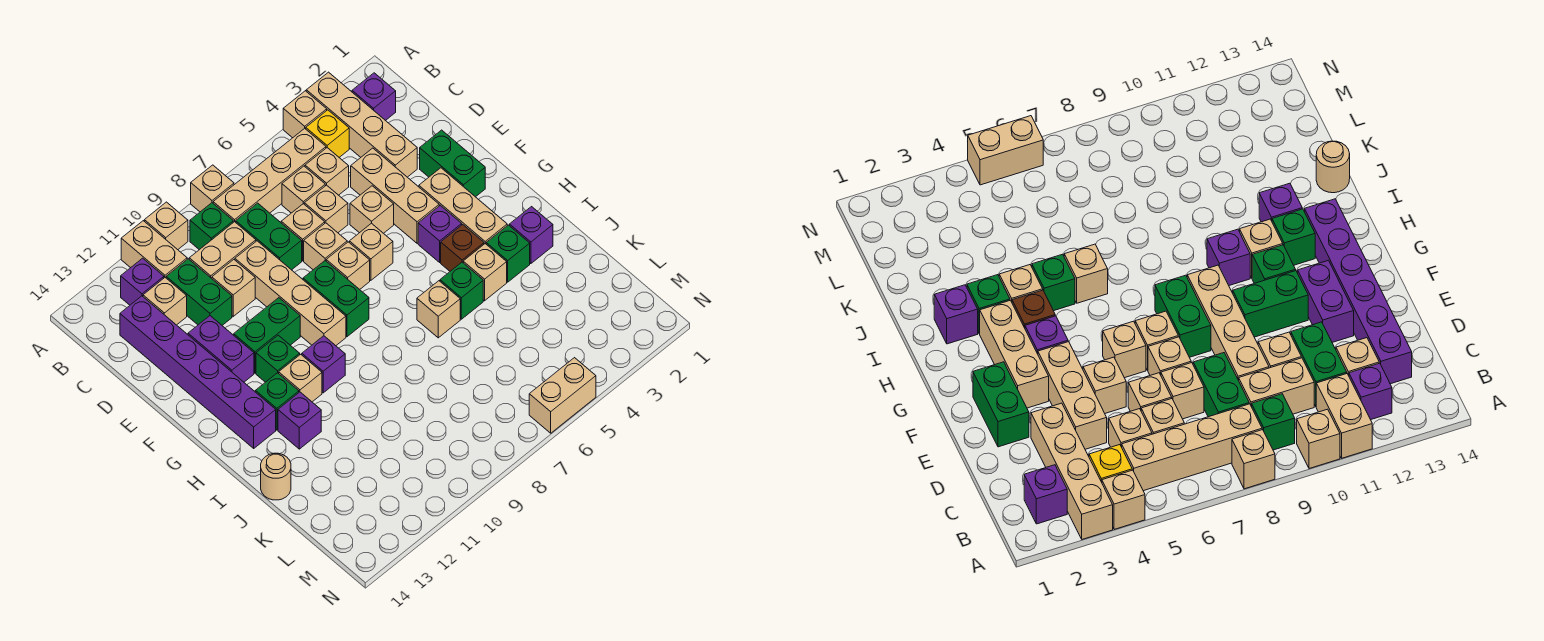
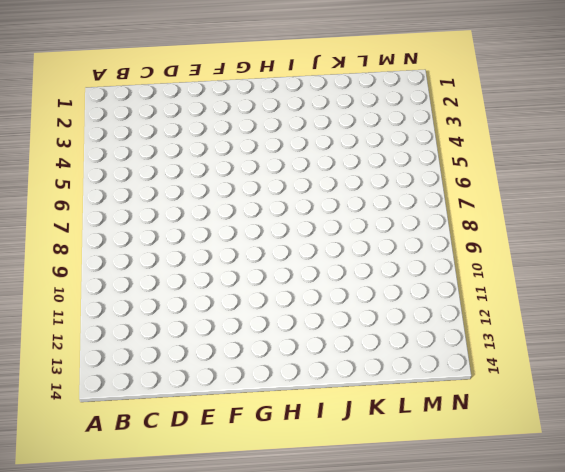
none -> tan brick A3:D3 level 1
none -> tan brick A4 level 1
none -> tan brick A8 level 1
none -> tan brick A10 level 1

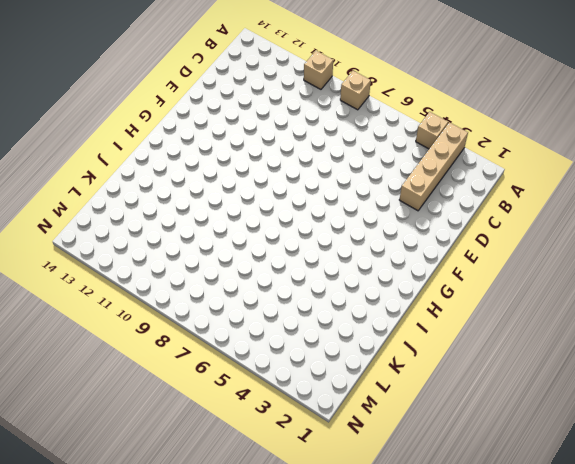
none -> tan brick A11:B11 level 1
none -> purple brick B2 level 1
none -> yellow brick B4 level 1
none -> tan brick B5:B8 level 1

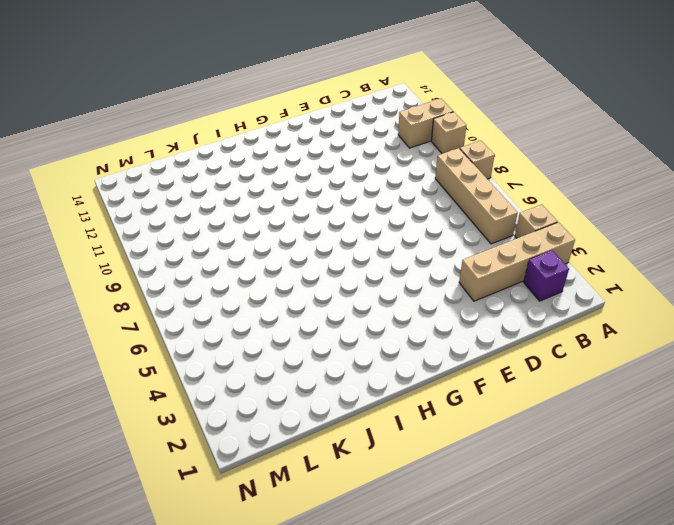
none -> yellow brick B4 level 1
none -> green brick B9 level 1
none -> purple brick B12 level 1
none -> tan brick C5 level 1

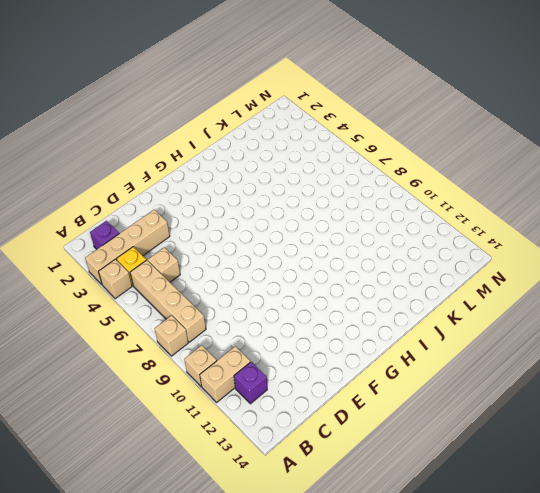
none -> green brick B9 level 1
none -> tan brick C6 level 1
none -> green brick C8:D8 level 1
none -> tan brick C9:C10 level 1

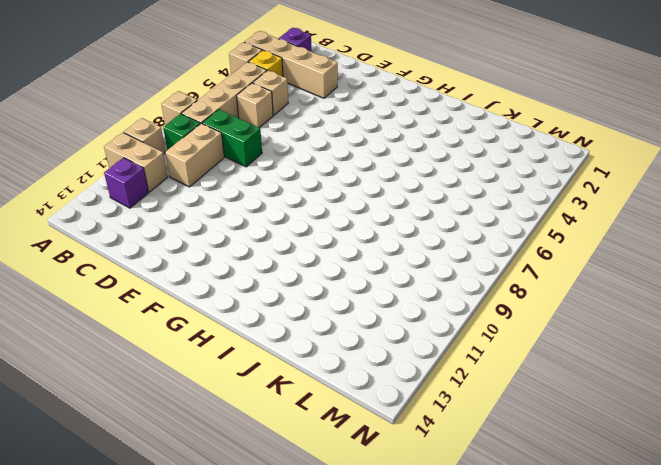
none -> green brick C11:D11 level 1
none -> tan brick C12 level 1
none -> purple brick C13:H13 level 1
none -> tan brick D4:F4 level 1

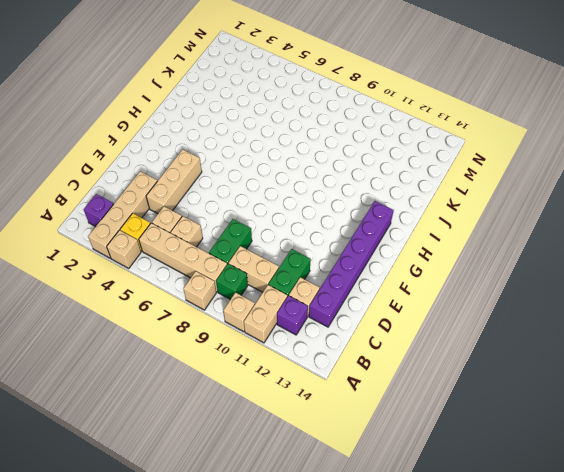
none -> tan brick D6 level 1
none -> tan brick D7 level 1
none -> tan brick D9:G9 level 1
none -> tan brick D10 level 1

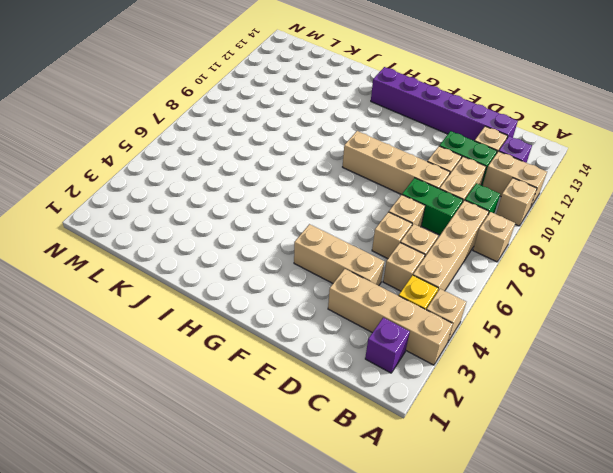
none -> green brick E2:F2 level 1
none -> tan brick E5 level 1
none -> tan brick E7 level 1
none -> purple brick E12:F12 level 1

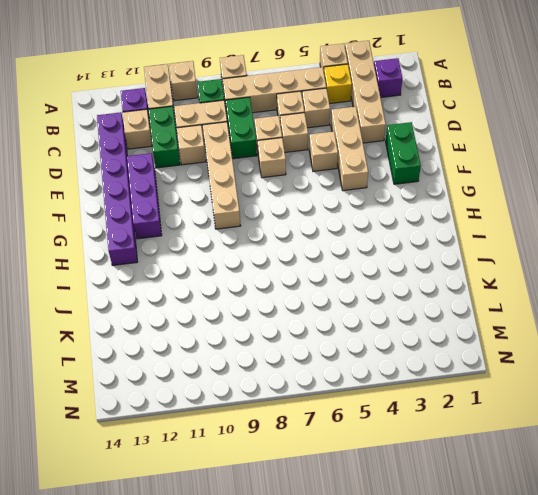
purple brick E12:G12 level 1 -> purple brick E12:F12 level 1
none -> tan brick F3:H3 level 1
none -> tan brick F6 level 1
none -> tan brick F7 level 1
none -> green brick F8:G8 level 1

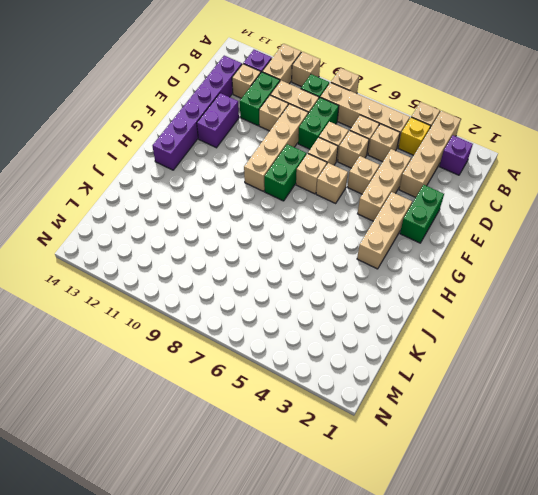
none -> green brick F10:F11 level 1
none -> purple brick G4 level 1
none -> green brick G11 level 1
none -> brown brick H4 level 1

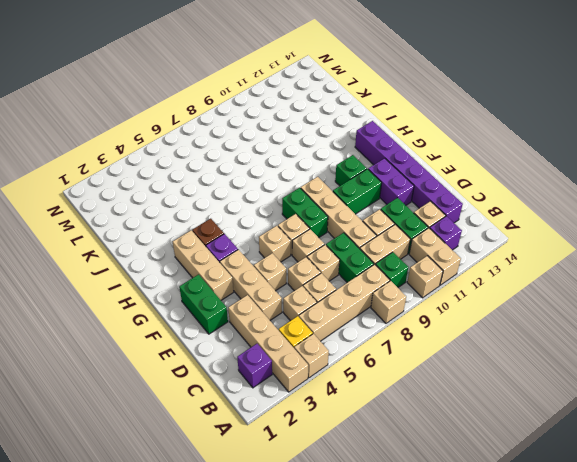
none -> purple brick H10 level 1
none -> tan brick H11 level 1
none -> green brick H12 level 1
none -> purple brick I2 level 1

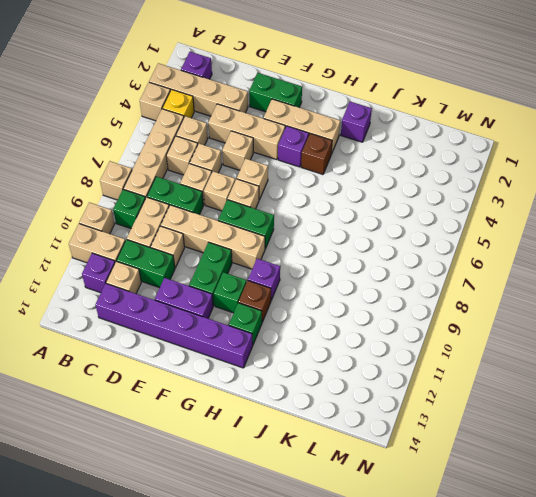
brown brick H11 level 1 -> tan brick H11 level 1
none -> green brick I3 level 1
none -> tan brick I4 level 1
none -> green brick I5 level 1
none -> tan brick I6 level 1

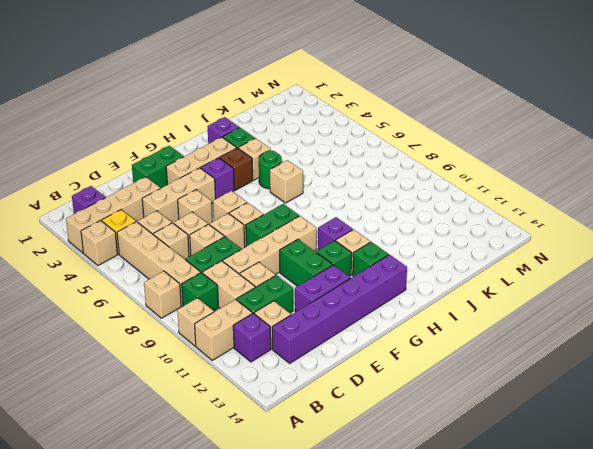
green round brick I5 level 1 -> green brick I5 level 1
none -> purple brick I12 level 1
none -> tan round brick J14 level 1
none -> tan brick N5:N6 level 1

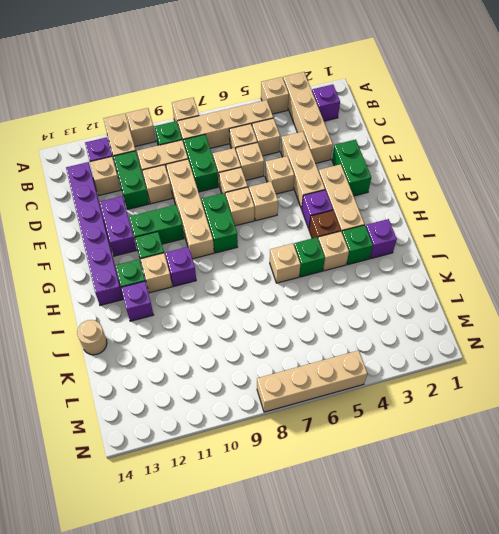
tan brick N5:N8 level 1 -> tan brick N5:N6 level 1
none -> yellow brick B4 level 1

